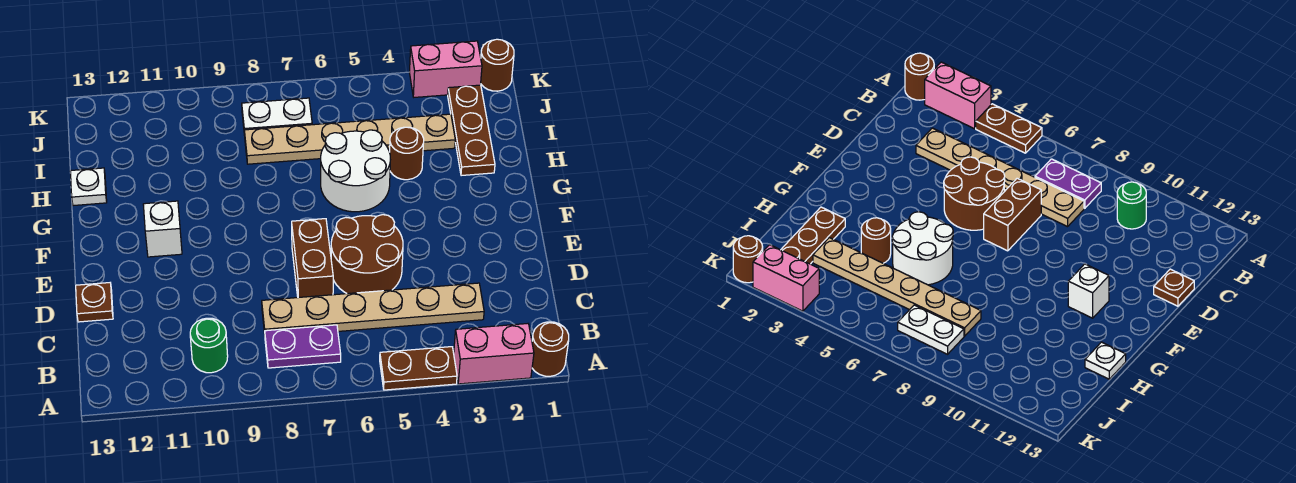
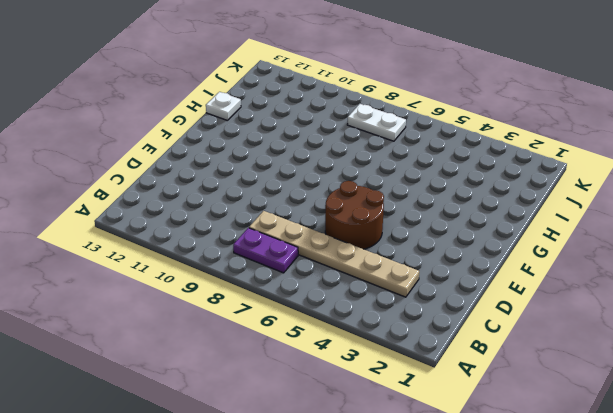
none -> brown round brick A1 level 1
none -> pink brick A2:A3 level 1
none -> brown plate A4:A5 level 1

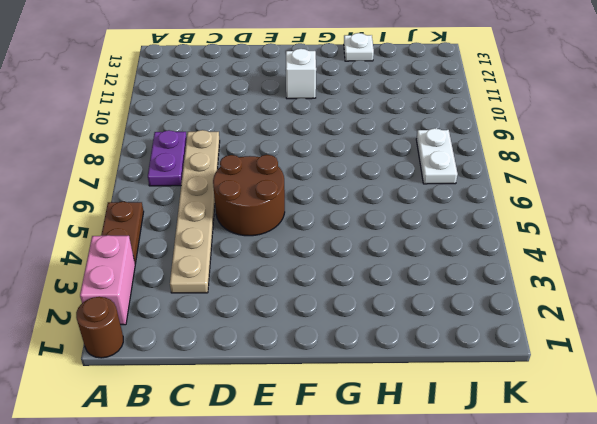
none -> green round brick B10 level 1
none -> brown brick D7:E7 level 1
none -> brown plate D13 level 1

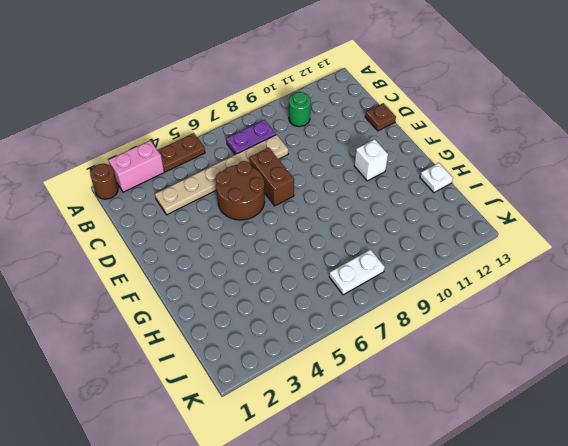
none -> white round brick G5:H6 level 1
none -> brown plate H2:J2 level 1
none -> brown round brick H4 level 1

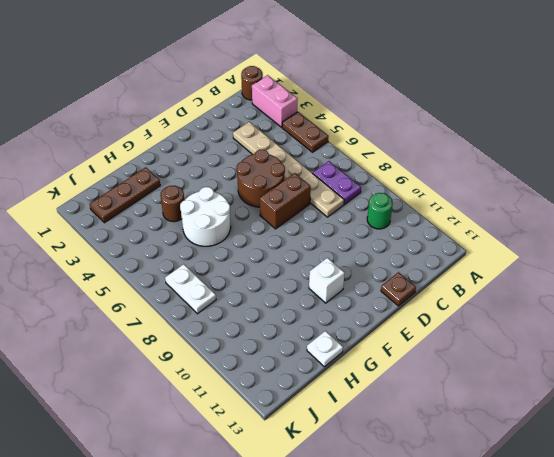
none -> tan plate I3:I8 level 1
none -> brown round brick K1 level 1
none -> pink brick K2:K3 level 1

